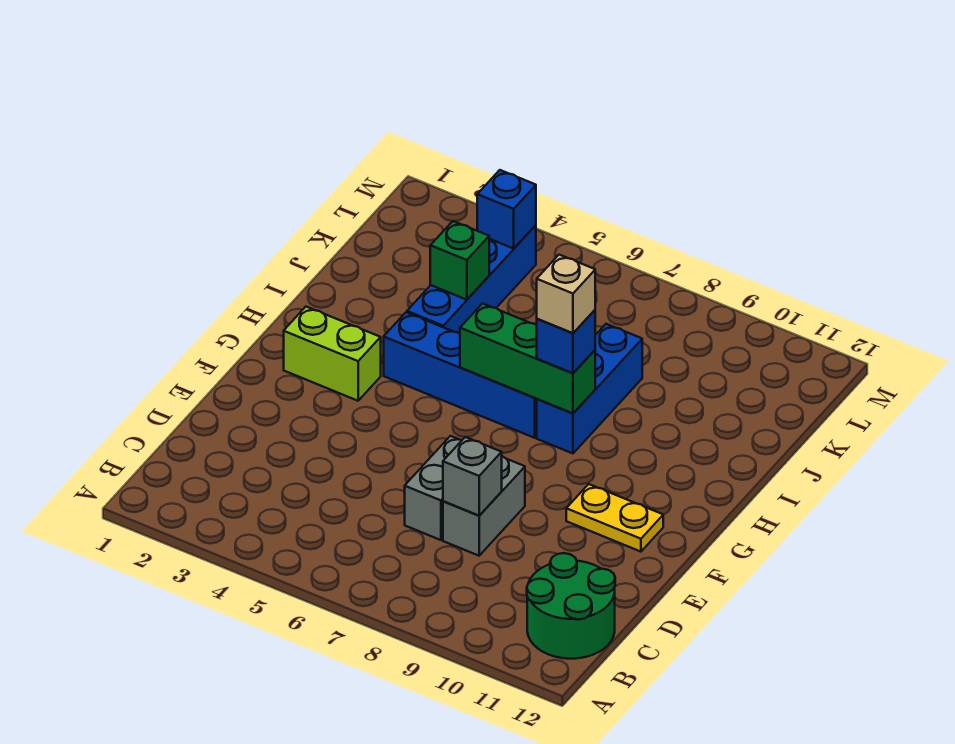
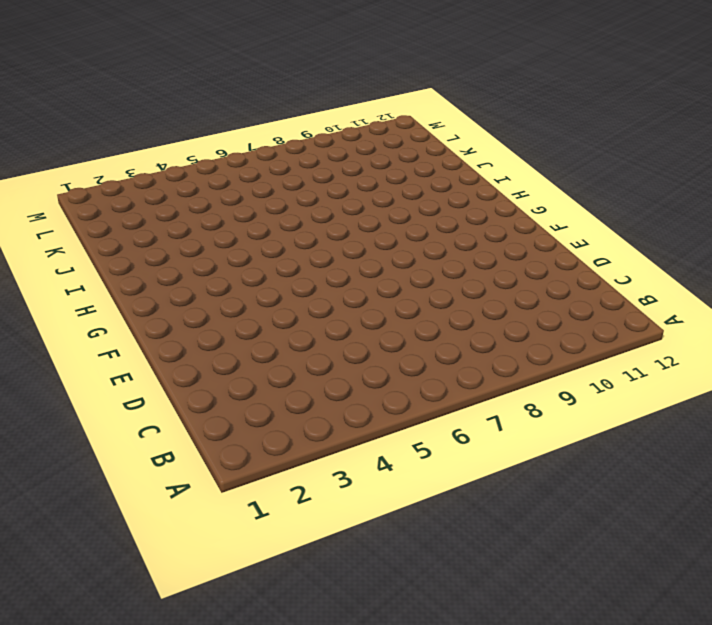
none -> green round brick B11:C12 level 1
none -> grey brick D7:E7 level 1
none -> grey brick D8:E8 level 1

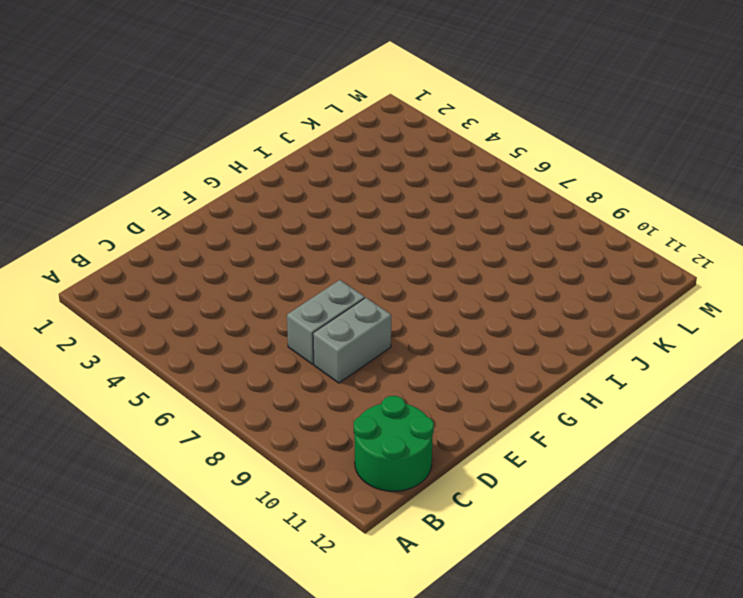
none -> yellow plate F10:F11 level 1
none -> lime brick G2:G3 level 1
none -> blue brick H4:H7 level 1

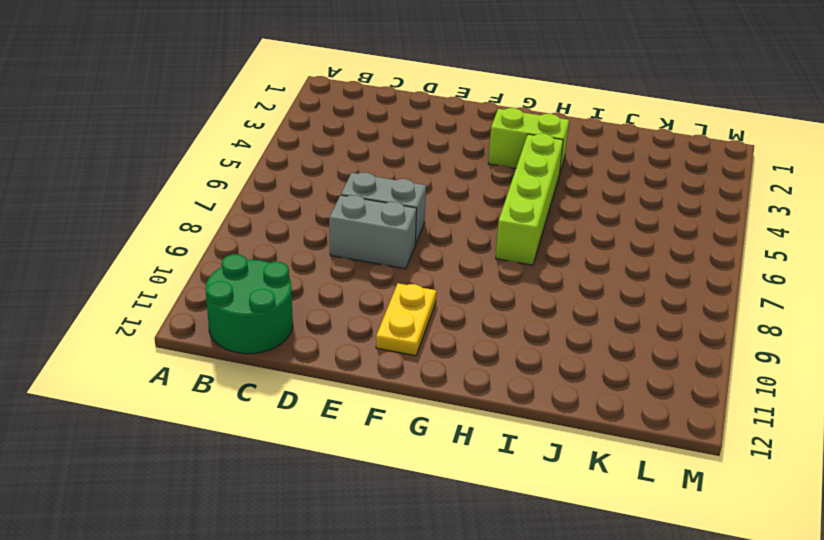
lime brick G3:H3 level 1 -> lime brick G2:G3 level 1
lime brick H4:H7 level 1 -> blue brick H4:H7 level 1
none -> blue brick H8:J8 level 1
none -> blue brick I4:L4 level 1
none -> grey brick D8 level 2

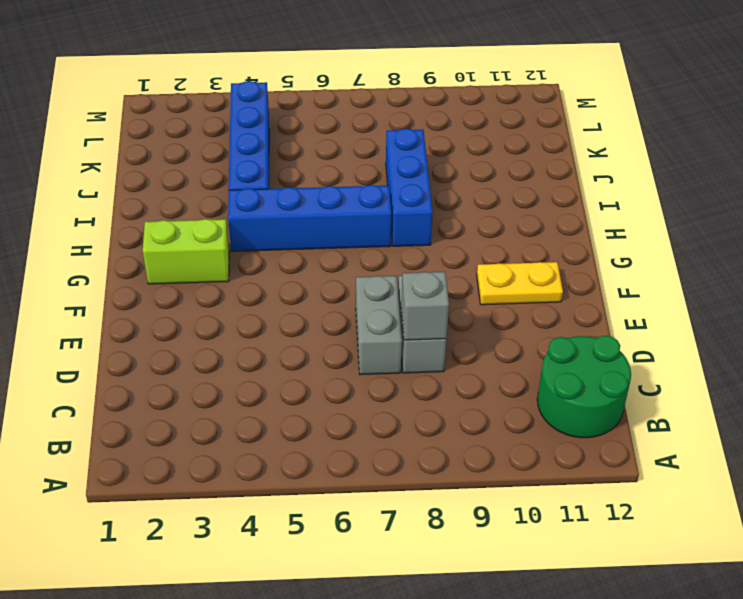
none -> green brick H6:H8 level 2
none -> green brick J4 level 2
none -> blue brick L4 level 2

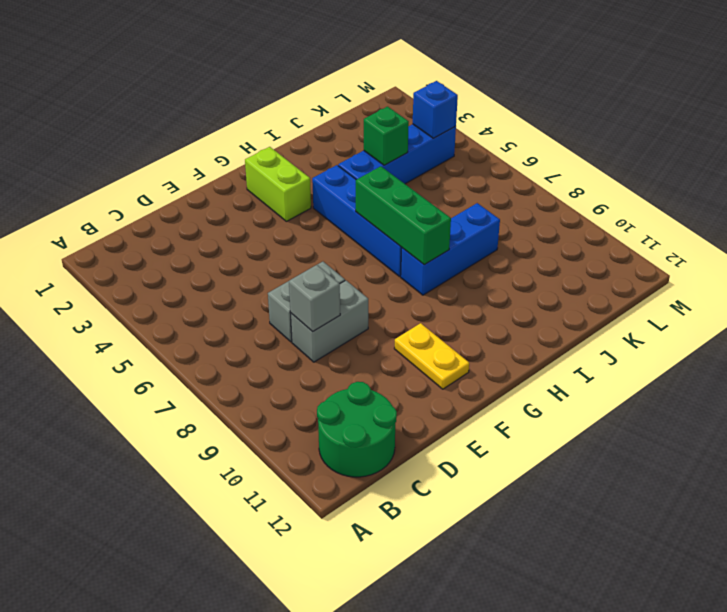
none -> blue brick H8 level 3
none -> tan brick H8 level 4

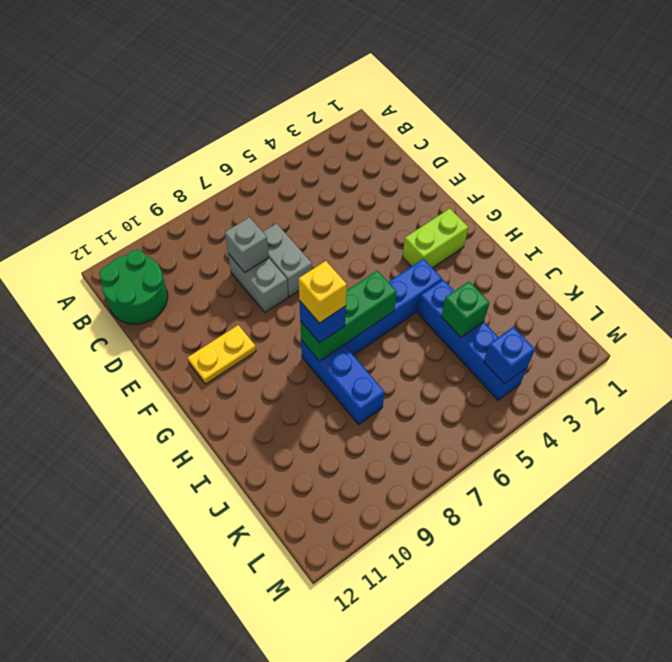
yellow brick H8 level 4 -> tan brick H8 level 4

